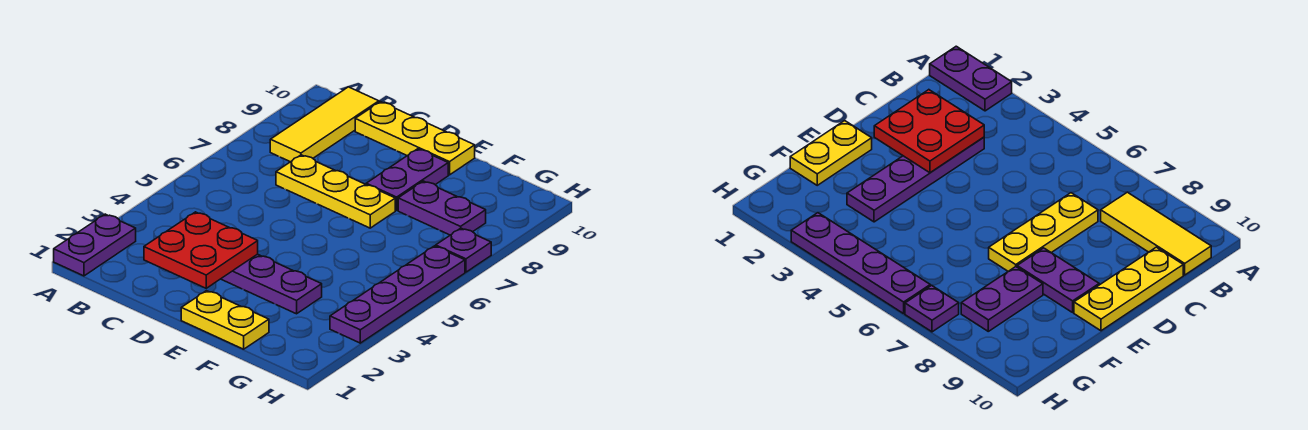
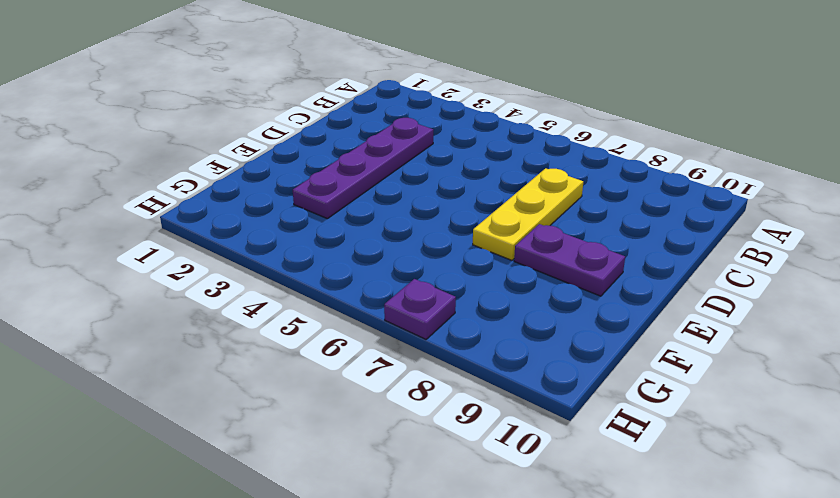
none -> purple plate A1:A2 level 1
none -> yellow tile B8:B10 level 1

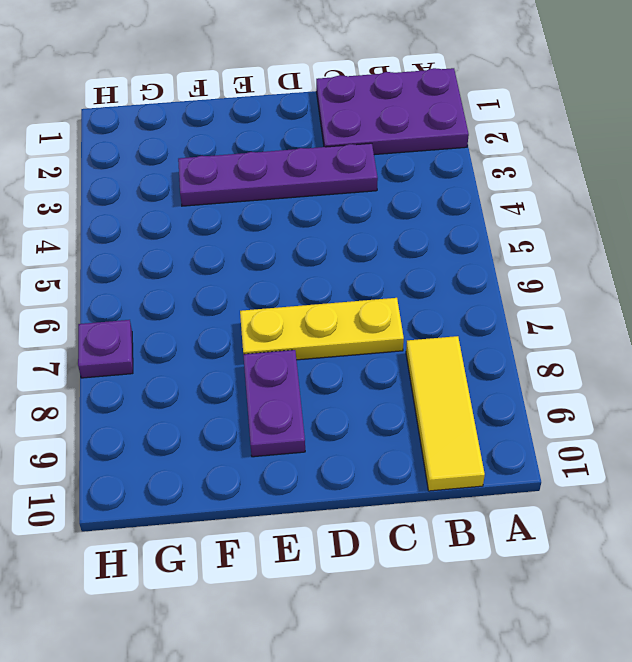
purple plate A1:C2 level 1 -> purple plate A1:A2 level 1
none -> yellow plate C10:E10 level 1
none -> yellow plate E1:F1 level 1

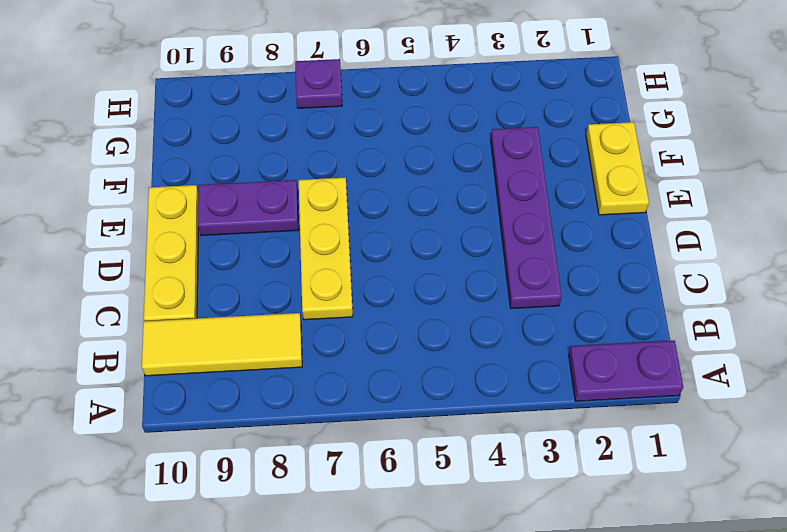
none -> purple plate F8:G8 level 1
none -> purple plate H3:H6 level 1

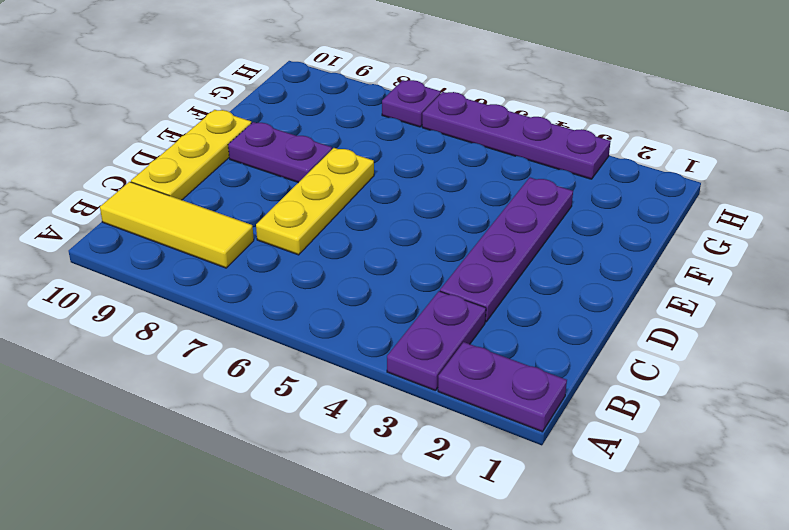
purple plate A3:B3 level 1 -> purple plate F8:G8 level 1
none -> yellow plate E1:F1 level 1
none -> red plate C2:D3 level 2

